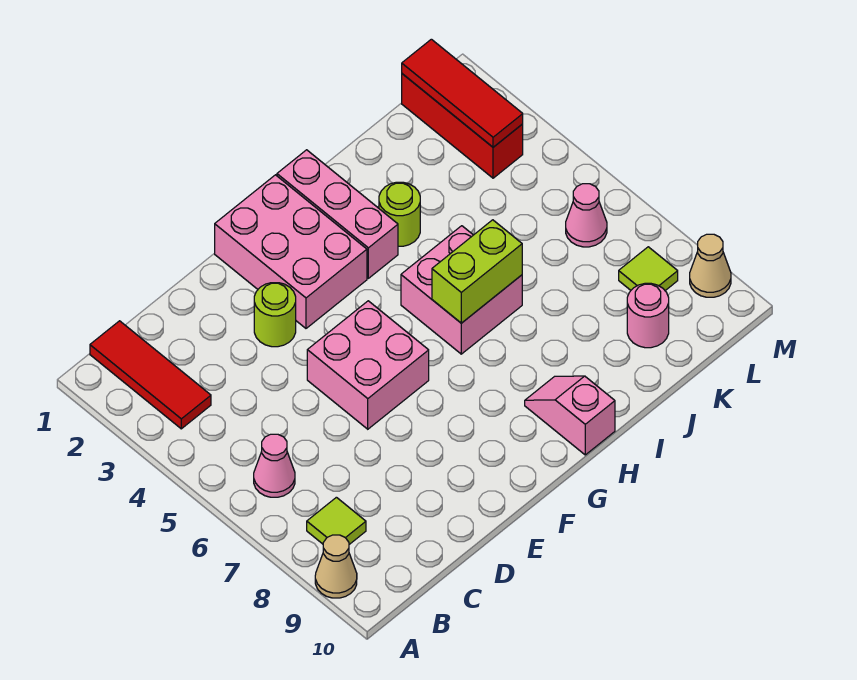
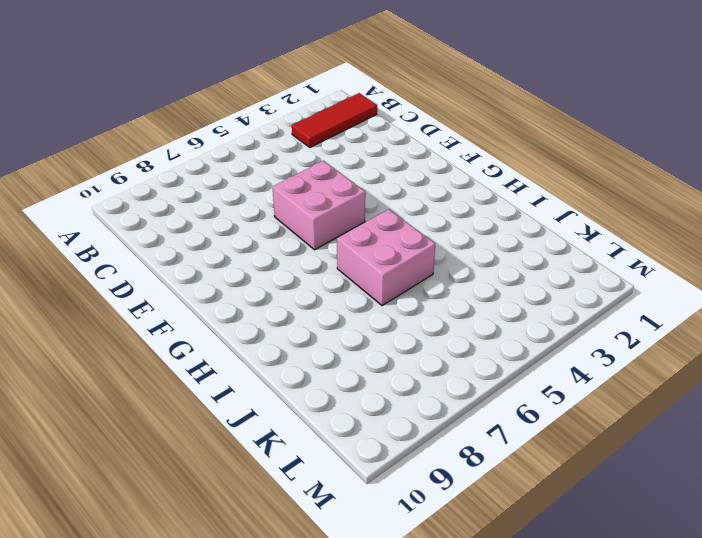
none -> tan cone A9 level 1
none -> pink cone B6 level 1
none -> lime tile B8 level 1

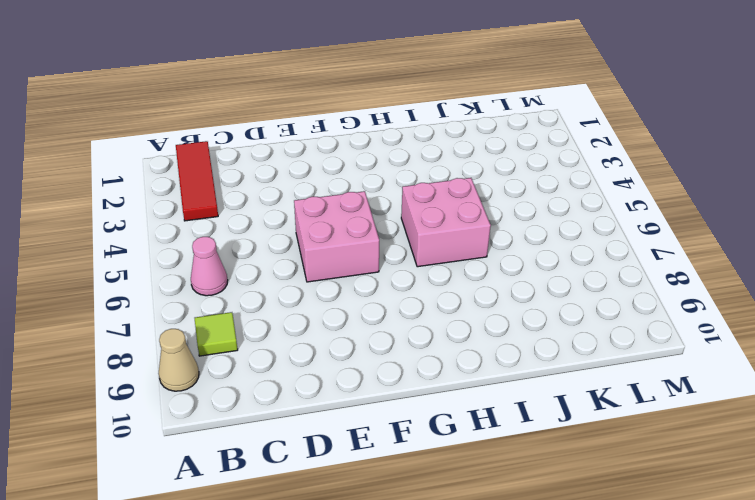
none -> lime round brick E3 level 1
none -> pink brick F1:G3 level 1
none -> pink brick H1:H3 level 1

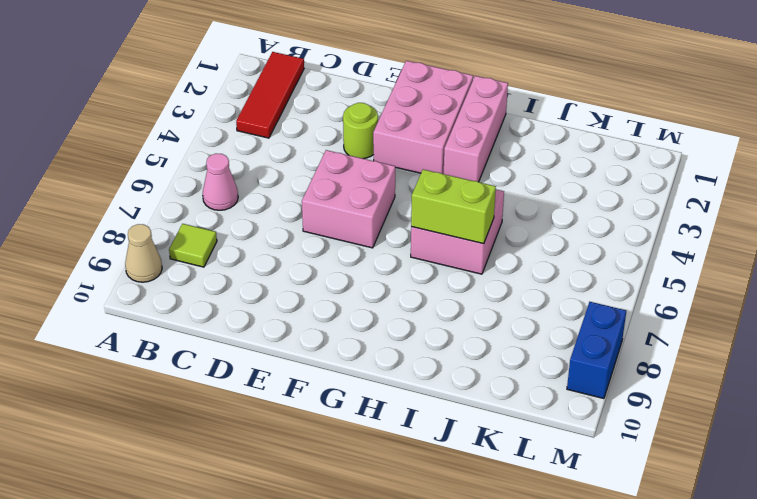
blue brick M8:M9 level 1 -> tan cone M9 level 1
none -> pink slope H9:H10 level 1 top 10
none -> lime round brick I3 level 1
none -> pink round brick K9 level 1

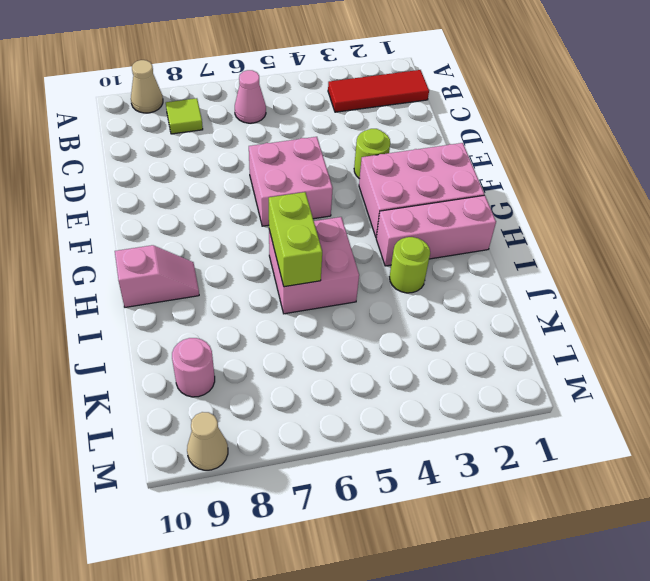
none -> red brick L1:L3 level 1
none -> pink cone L6 level 1
none -> lime tile L8 level 1

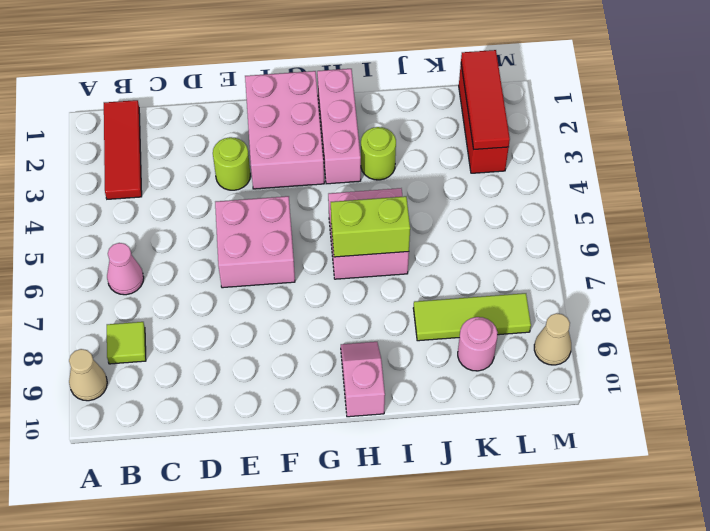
lime tile J8:L8 level 1 -> lime tile L8 level 1
none -> pink cone L6 level 1

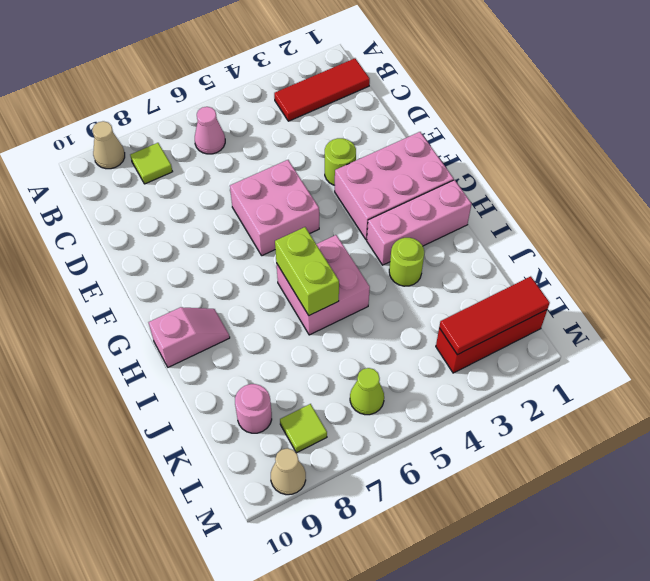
lime cone L6 level 1 -> pink cone L6 level 1

